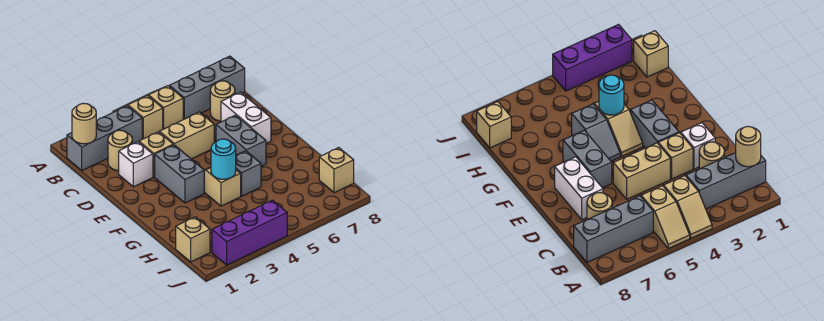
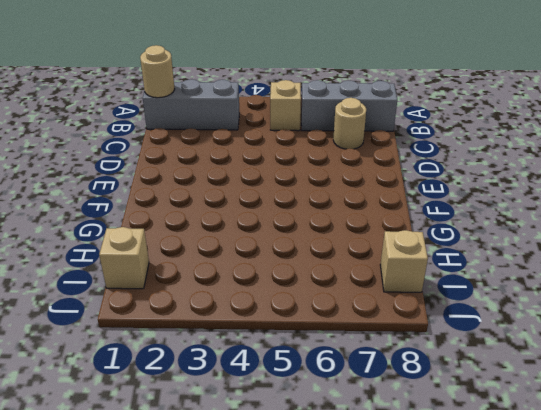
none -> tan slope A4:B4 level 1 top B
none -> tan round brick C2 level 1
none -> white brick D2 level 1

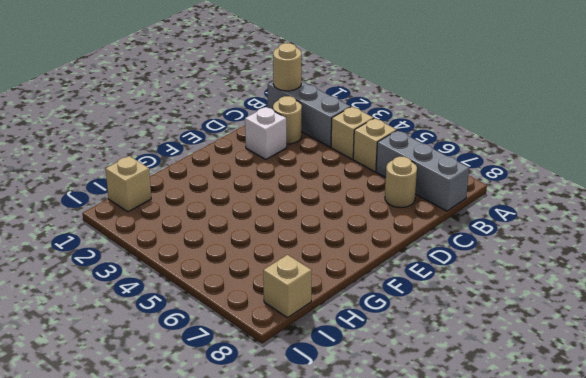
none -> tan brick D3 level 1
none -> tan brick D4:D5 level 1
none -> white brick D7:E7 level 1

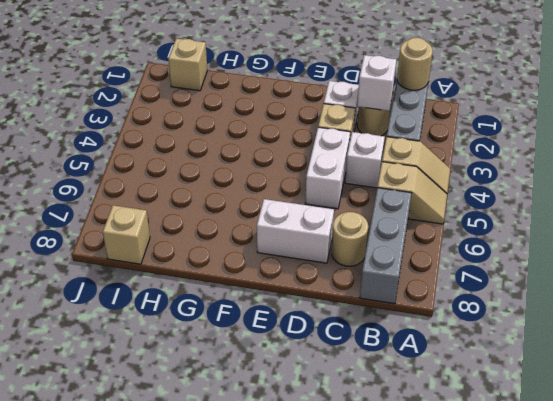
white brick C2 level 2 -> none
white brick C4 level 1 -> none
white brick D4:D5 level 1 -> tan brick D4:D5 level 1
none -> grey brick E3:F3 level 1
none -> grey brick E6:F6 level 1
none -> tan slope F4:G4 level 1 top G

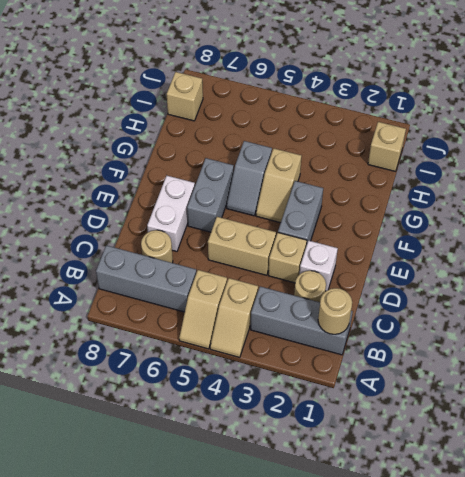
none -> purple brick J2:J4 level 1
none -> cyan round brick G4 level 2

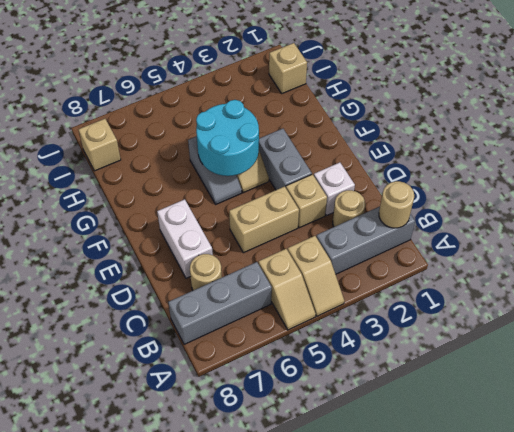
cyan round brick F4:G5 level 2 -> cyan round brick G4 level 2
none -> grey brick E6:F6 level 1
none -> purple brick J2:J4 level 1

